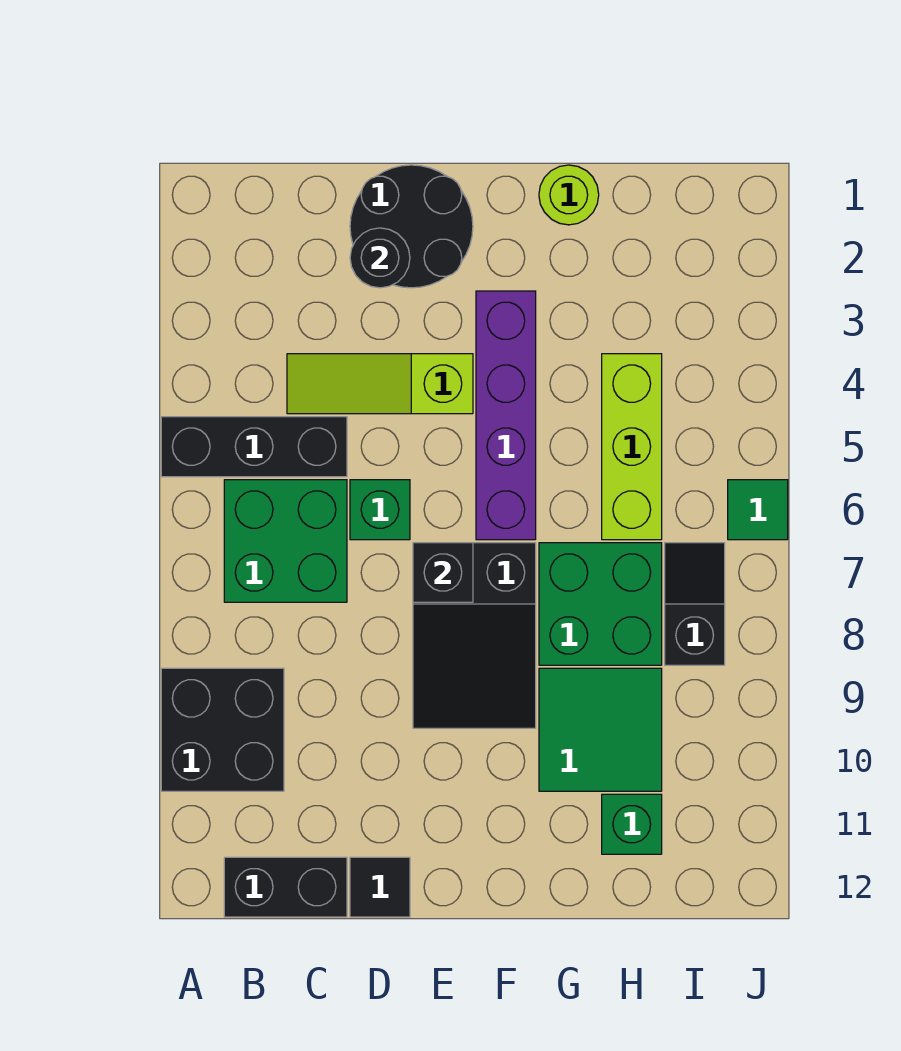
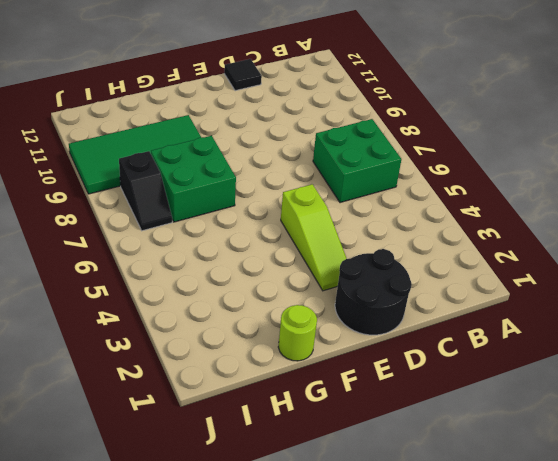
lime slope E3:E5 level 1 top 5 -> lime slope C4:E4 level 1 top E
green tile G9:J10 level 1 -> green tile G9:H10 level 1
none -> black brick A5:C5 level 1
none -> black brick A9:B10 level 1
none -> black brick B12:C12 level 1

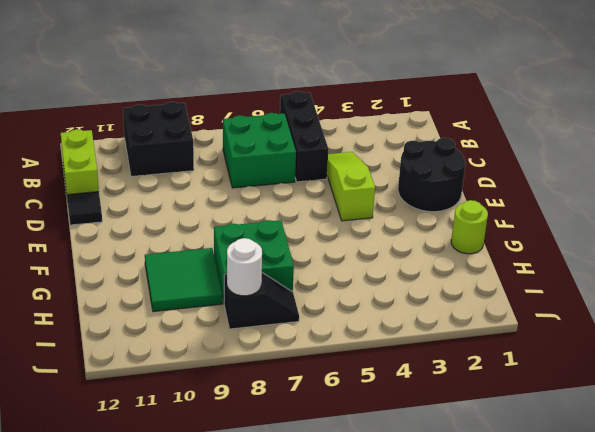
lime brick B12:C12 level 1 -> black brick B12:C12 level 1
white round brick I8 level 2 -> none
none -> green brick D6 level 1
none -> black slope E7:F9 level 1 top 7
none -> purple brick F3:F6 level 1

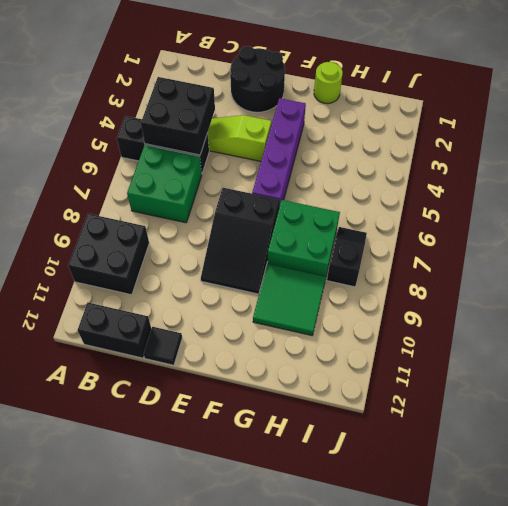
black brick B4:C5 level 2 -> none
none -> green brick D6 level 1
none -> lime brick H4:H6 level 1
none -> green brick H11 level 1

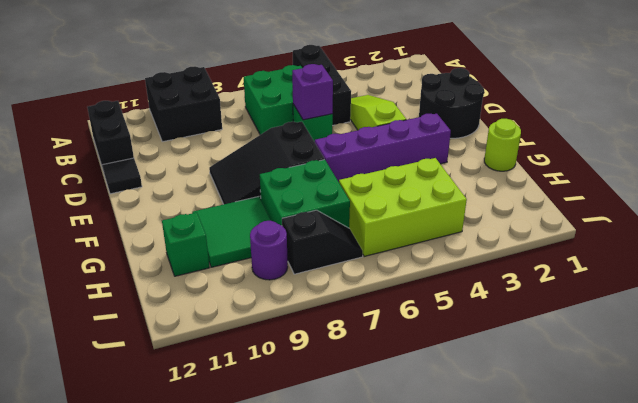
purple brick D6 level 2 -> none
lime brick H4:I6 level 1 -> lime brick H4:H6 level 1
purple round brick I9 level 1 -> none
none -> green tile J6 level 1
none -> black round brick D2 level 2
none -> black brick E7 level 2

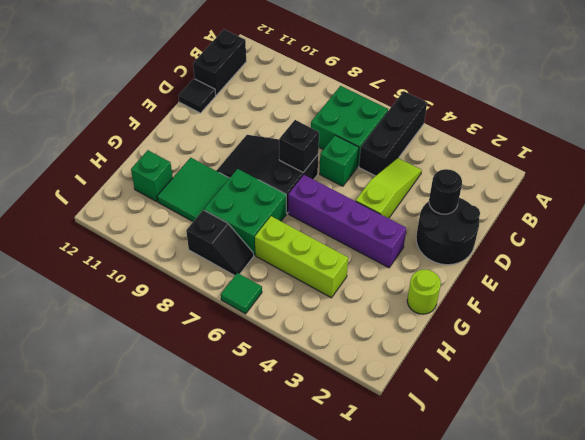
none -> black brick A9:B10 level 1

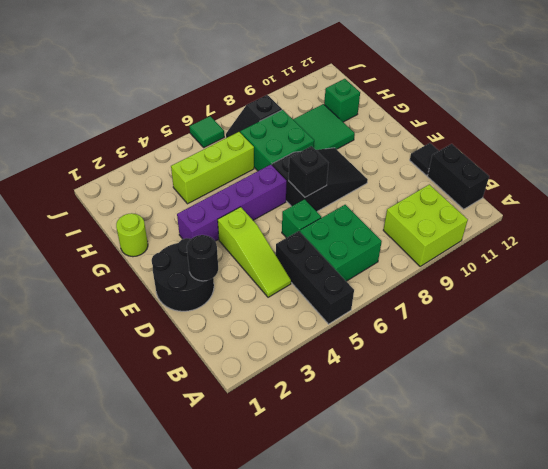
lime brick A9:B10 level 1 -> black brick A9:B10 level 1

